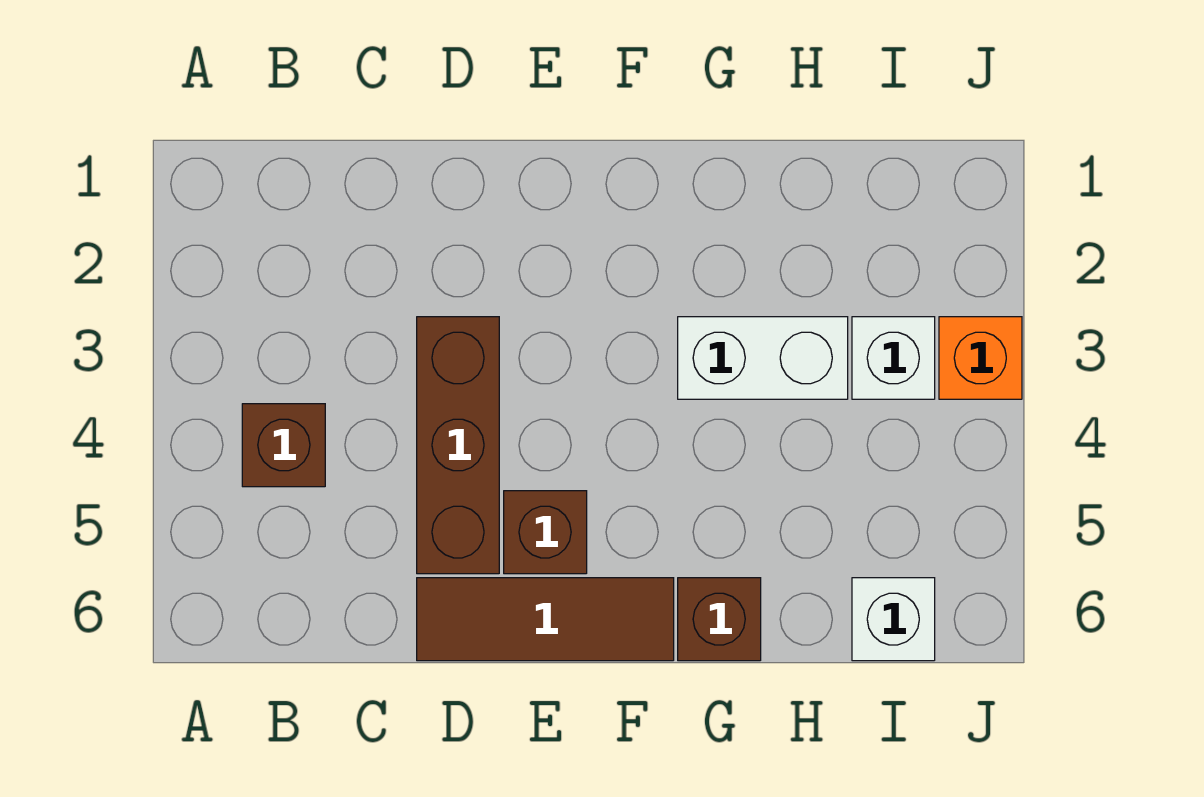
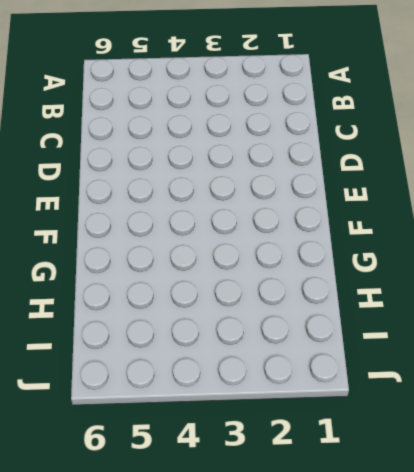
none -> brown brick B4 level 1
none -> brown brick D3:D5 level 1

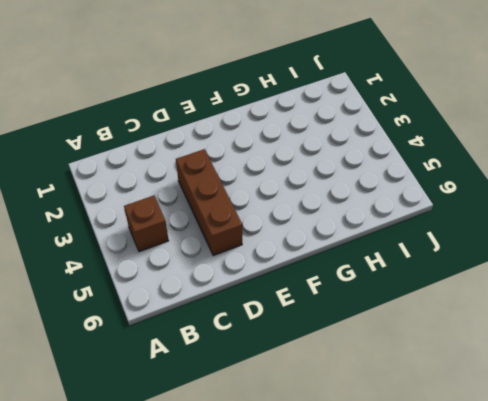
none -> brown tile D6:F6 level 1
none -> brown brick E5 level 1

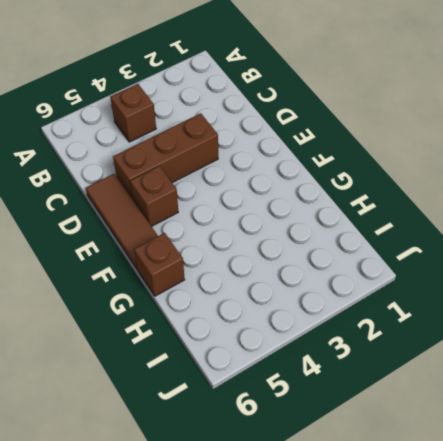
none -> white brick G3:H3 level 1
none -> white brick I3 level 1

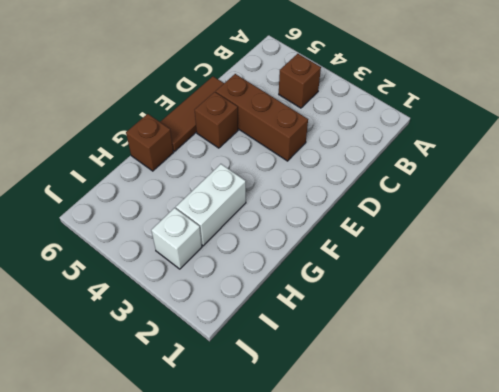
none -> white brick I6 level 1
none -> orange brick J3 level 1

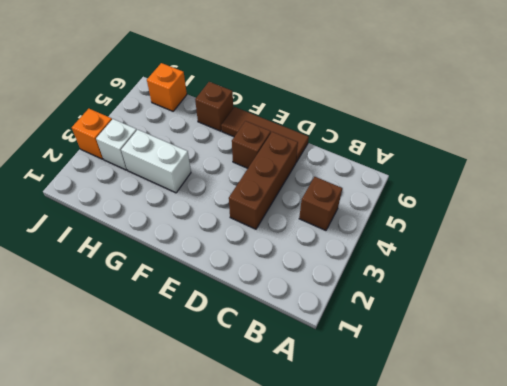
orange brick I6 level 1 -> white brick I6 level 1

